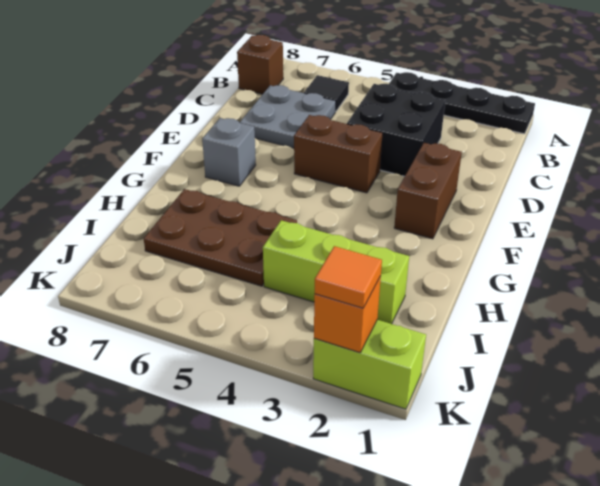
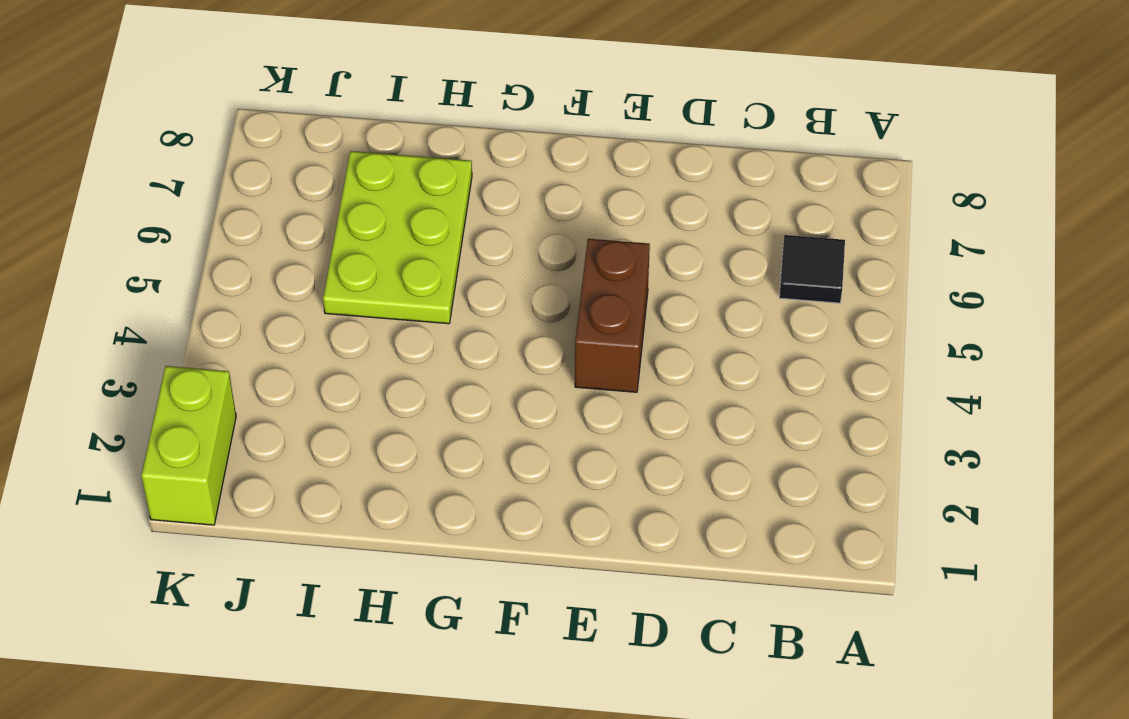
lime plate H5:I7 level 1 -> brown plate H5:I7 level 1
none -> black plate A1:A4 level 1
none -> brown brick B8 level 1
none -> black brick C3:D4 level 1

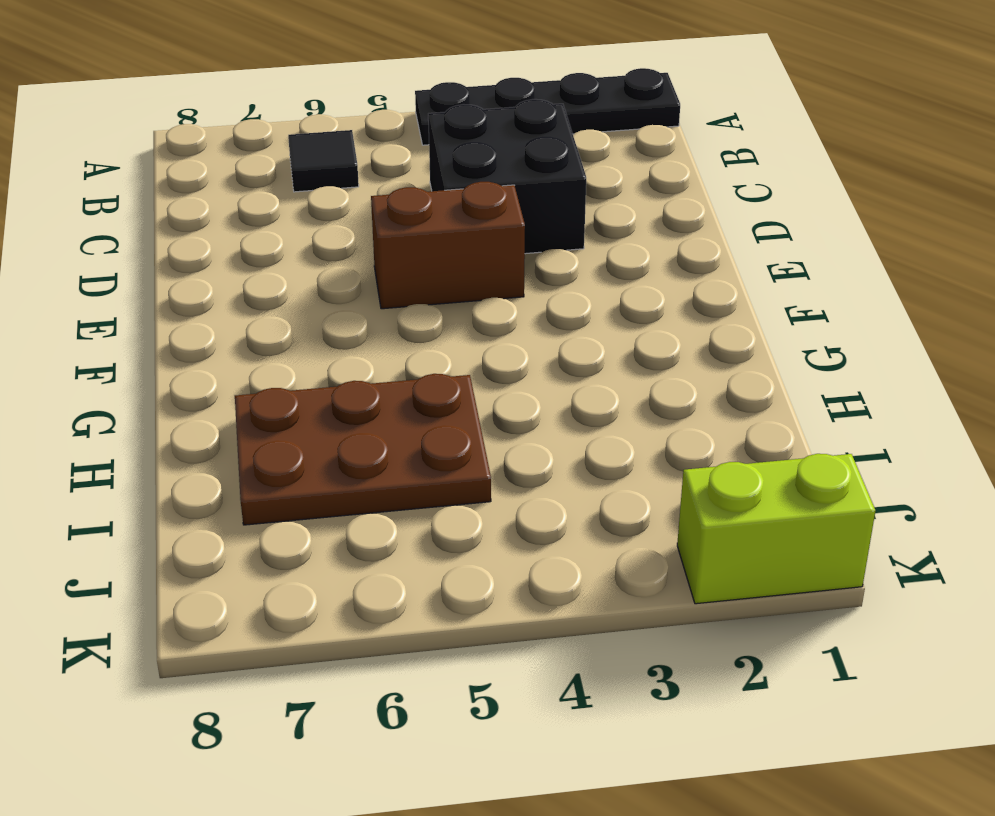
none -> brown brick B8 level 1
none -> grey plate C6:D7 level 1
none -> brown brick E2:F2 level 1

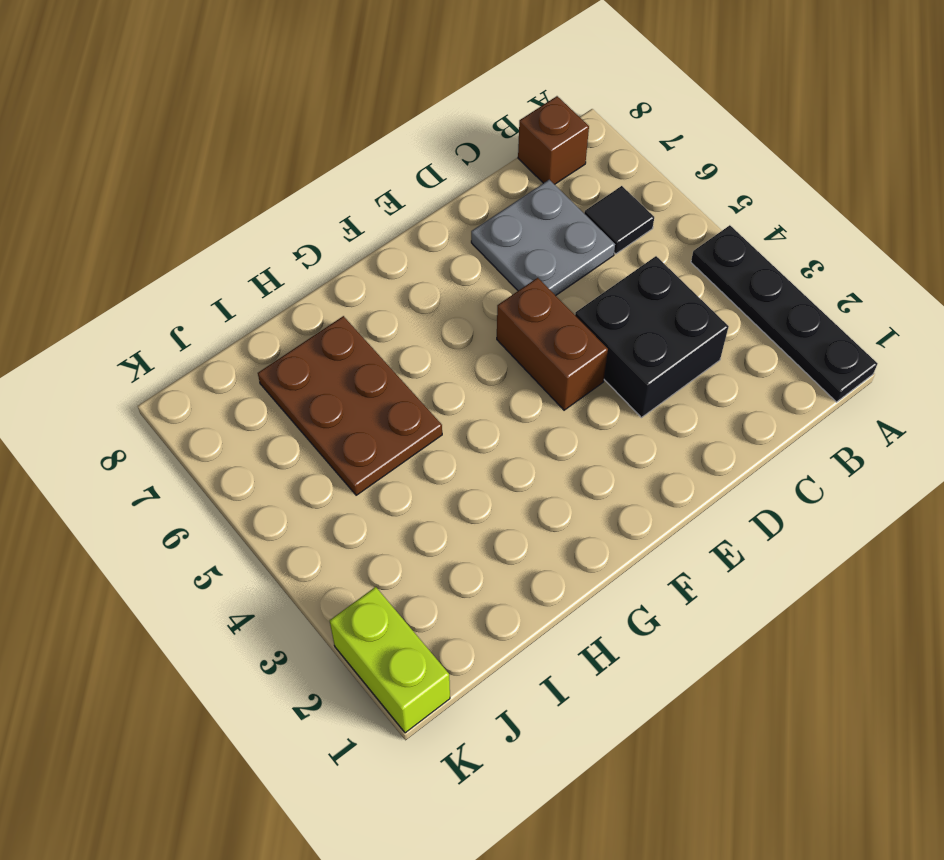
none -> brown brick E2:F2 level 1
none -> grey brick F7 level 1
none -> lime brick I2:I4 level 1

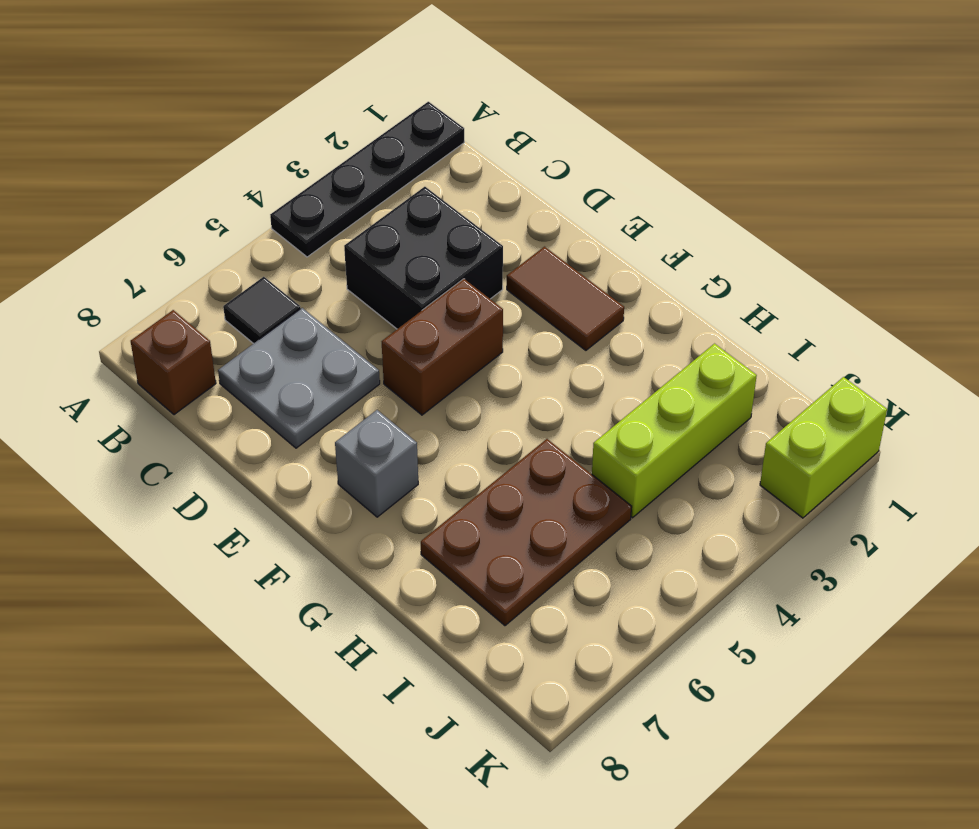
brown tile E2:F2 level 1 -> brown brick E2:F2 level 1
none -> orange brick K2 level 2
none -> orange tile K2 level 3

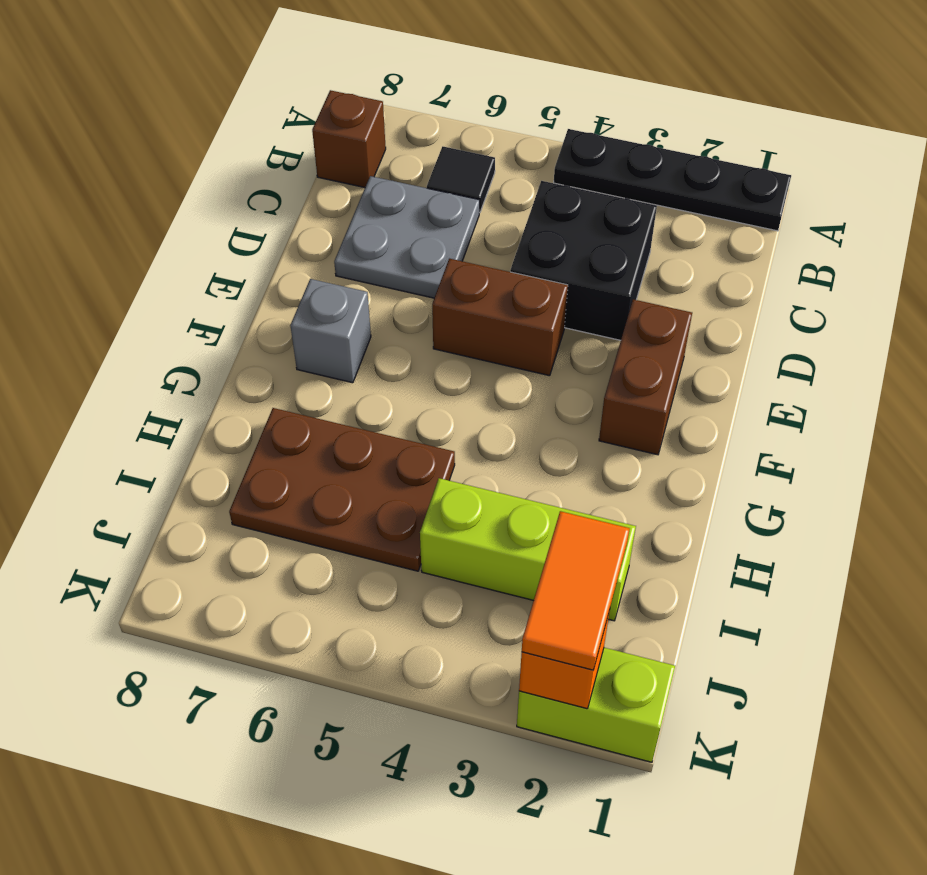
orange tile J2:K2 level 3 -> orange tile K2 level 3

